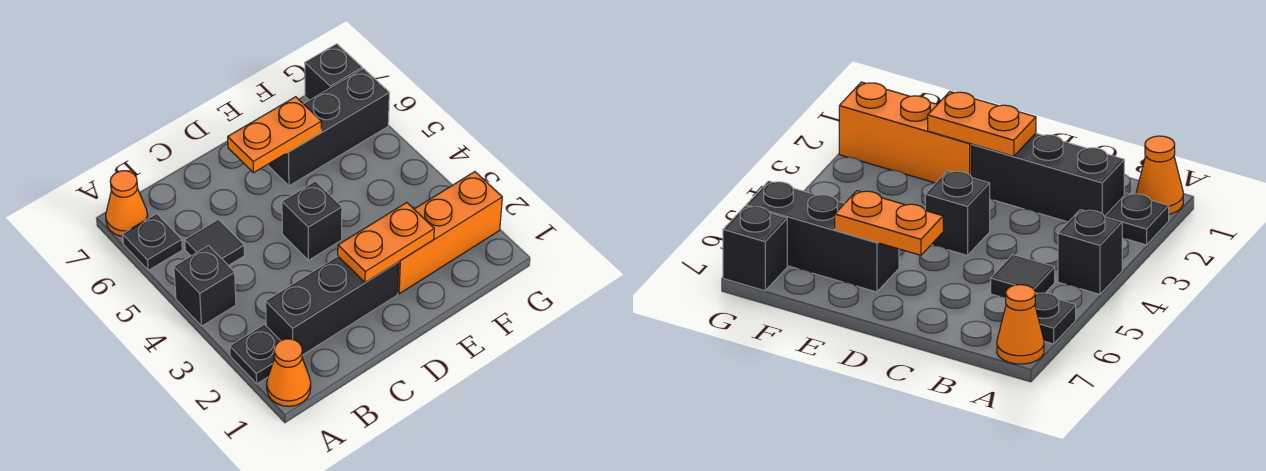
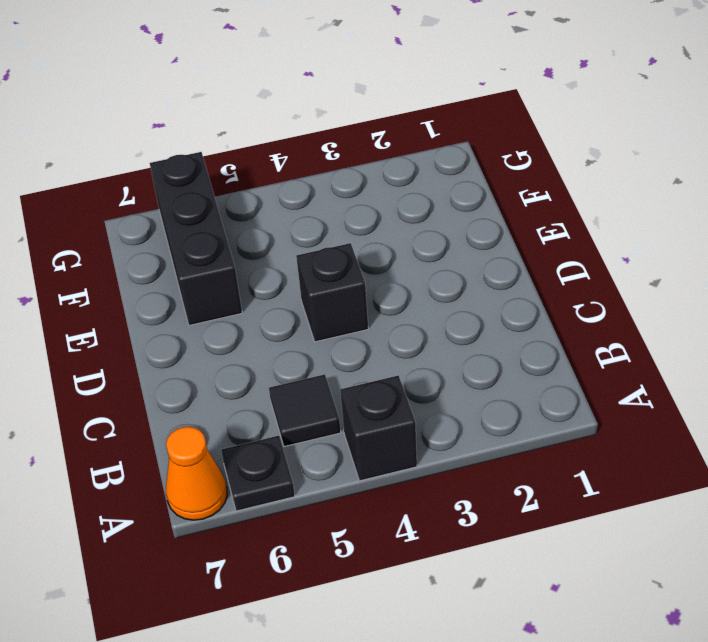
none -> orange cone A1 level 1
none -> black plate A2 level 1
none -> black brick B2:D2 level 1

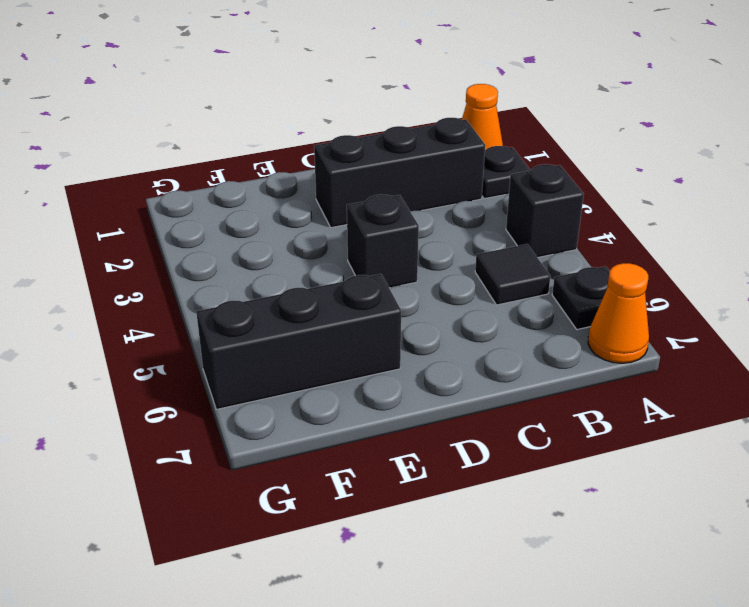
none -> orange brick E2:G2 level 1
none -> black brick G7 level 1
none -> orange plate D2:E2 level 2

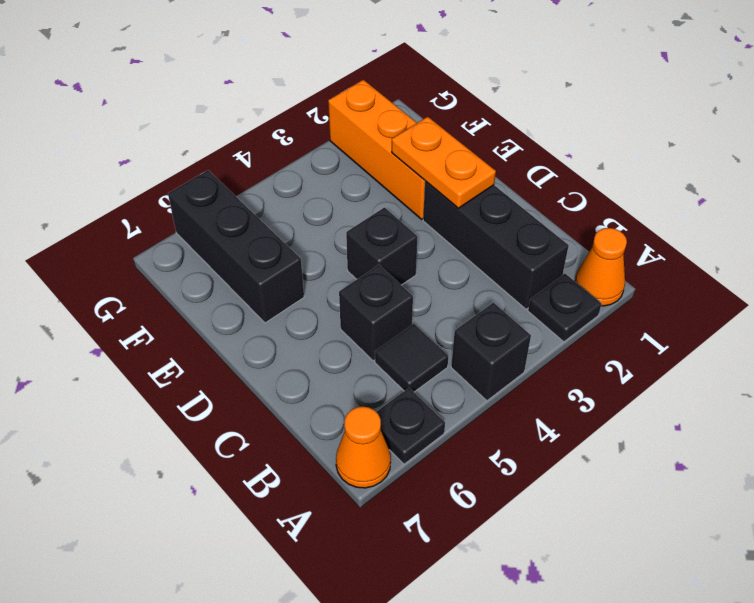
black brick C5 level 1 -> black brick G7 level 1
none -> orange plate D6:E6 level 2

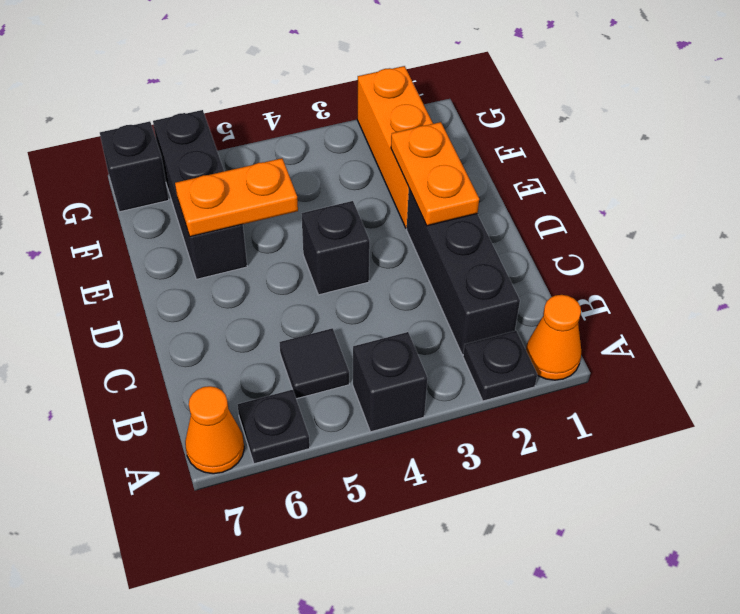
orange plate E5:E6 level 2 -> orange plate D6:E6 level 2

